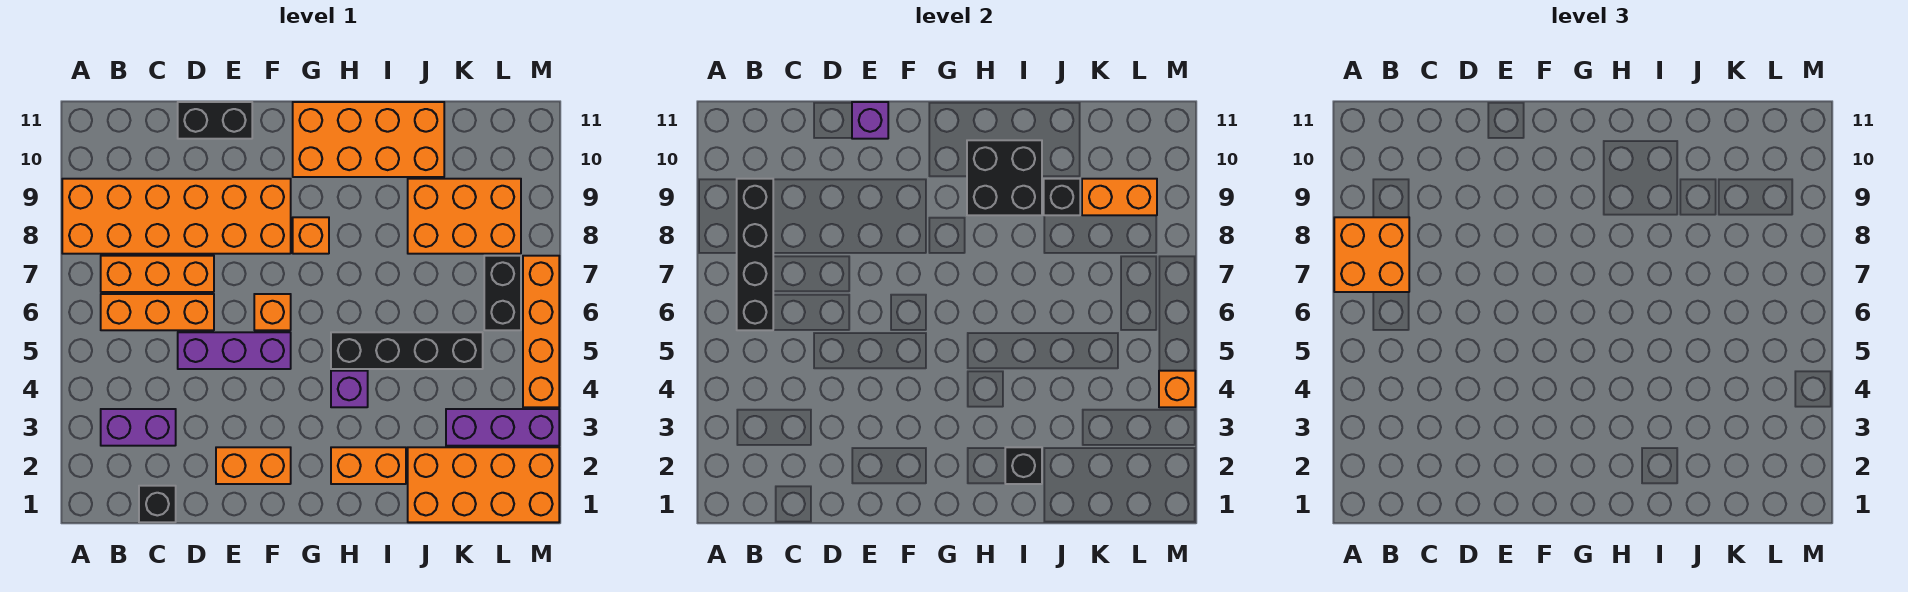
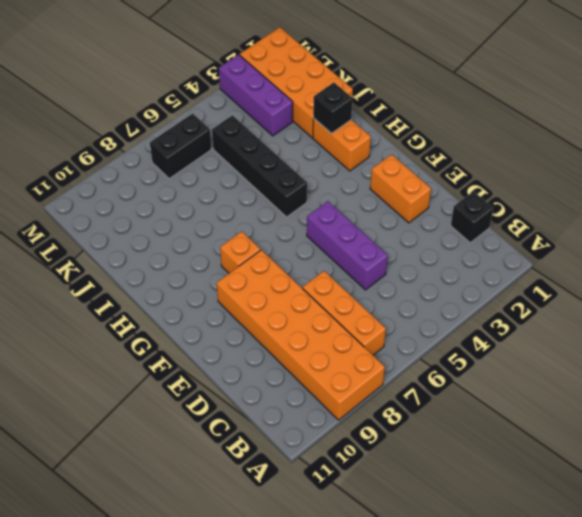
none -> purple brick B3:C3 level 1
none -> orange brick B6:D6 level 1
none -> black brick D11:E11 level 1

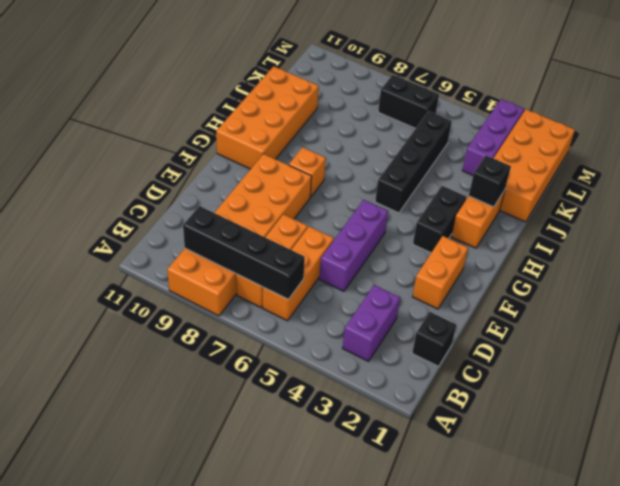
black brick G3:H3 level 1 -> black brick D11:E11 level 1
none -> orange brick F6 level 1
none -> purple brick H4 level 1
none -> orange brick J8:L9 level 1

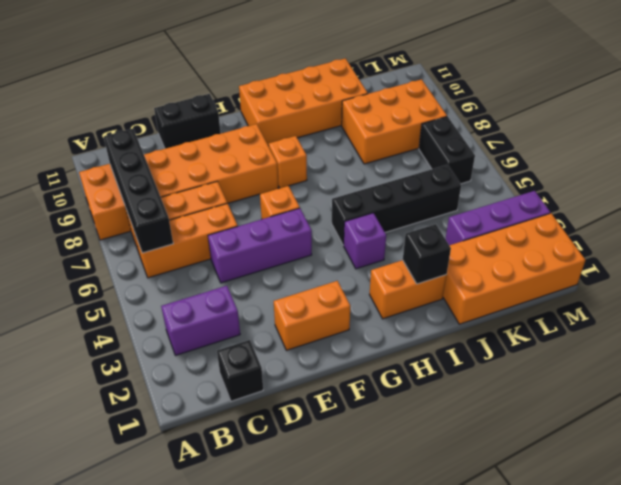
none -> orange brick M4:M7 level 1
none -> purple brick E11 level 2
none -> black brick H9:I10 level 2

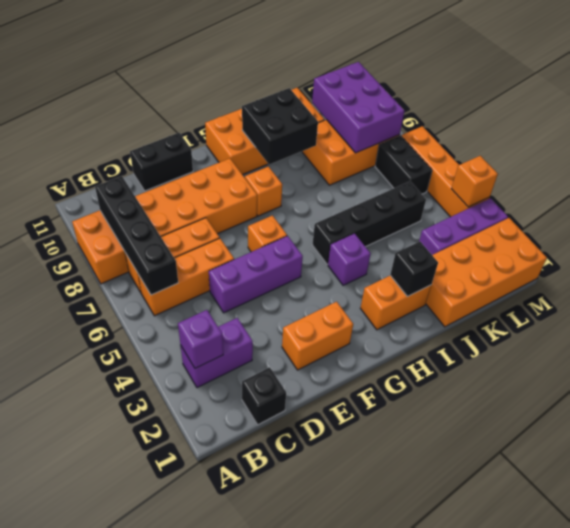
purple brick B3 level 2 -> purple brick E11 level 2
purple brick K8:L10 level 2 -> orange brick K9:L9 level 2
none -> black brick J9 level 2
none -> orange brick A7:B8 level 3

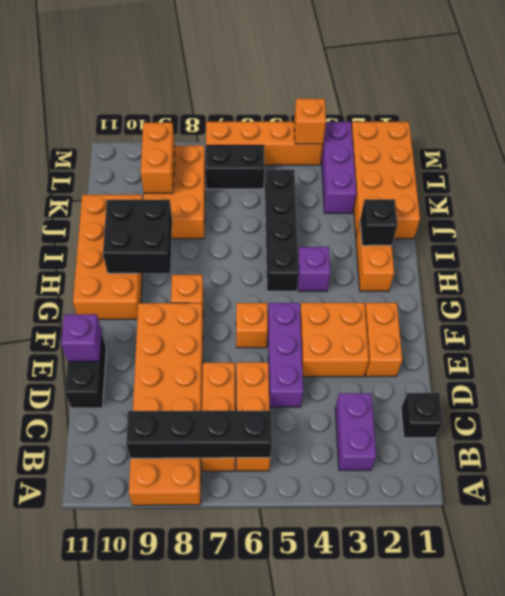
orange brick E3:F4 level 1 -> orange brick A7:B8 level 3
none -> black brick J9 level 2

